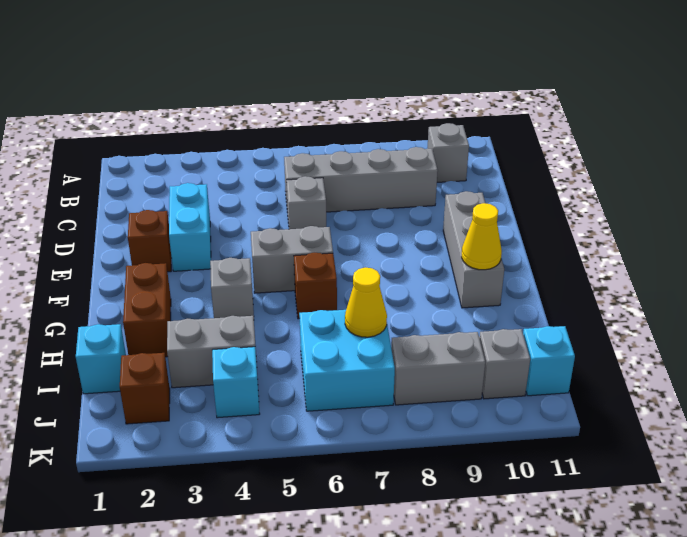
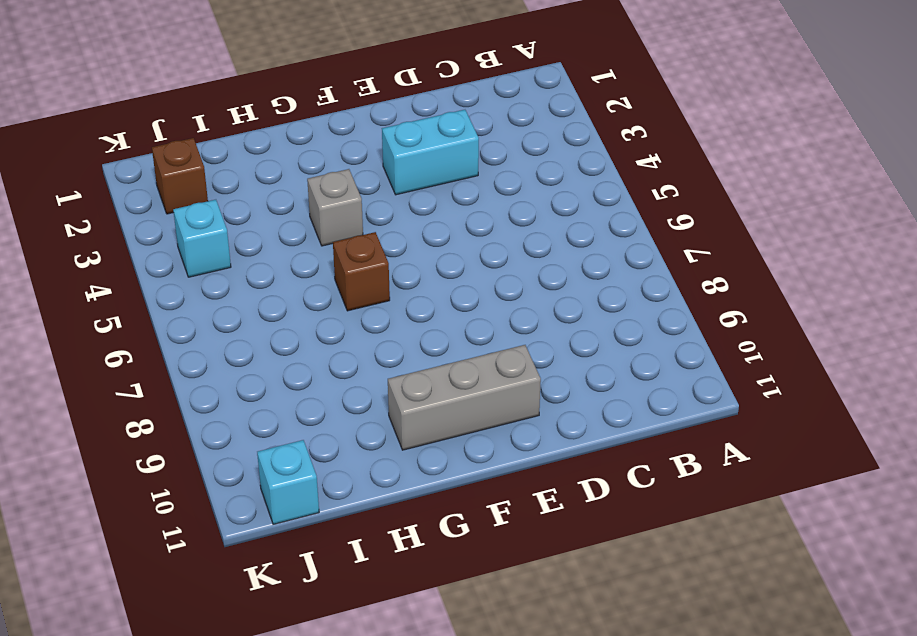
none -> grey brick B10 level 1
none -> grey brick C6:C9 level 1
none -> grey brick D6 level 1

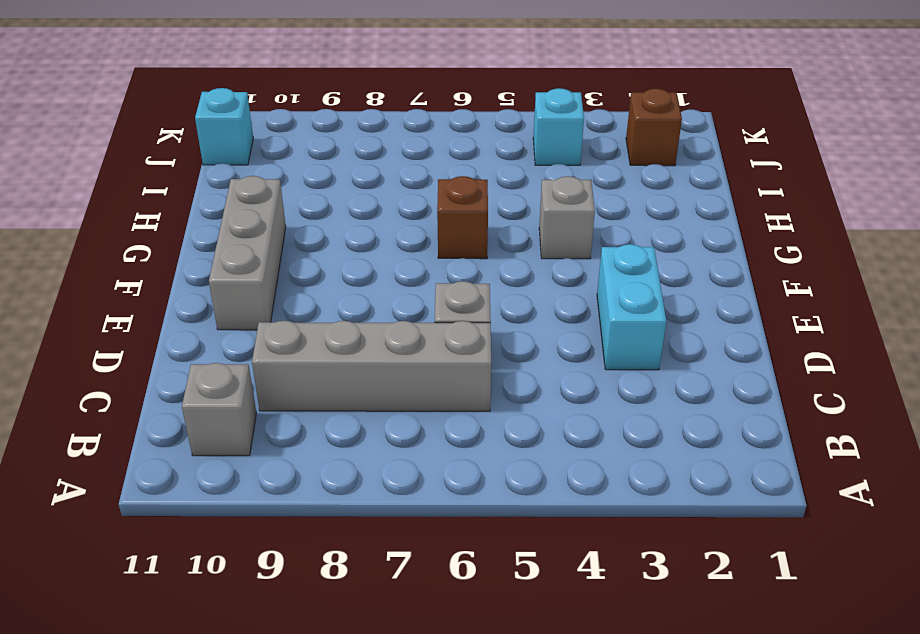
none -> brown brick E2 level 1
none -> grey brick F5:F6 level 1
none -> brown brick G2:H2 level 1

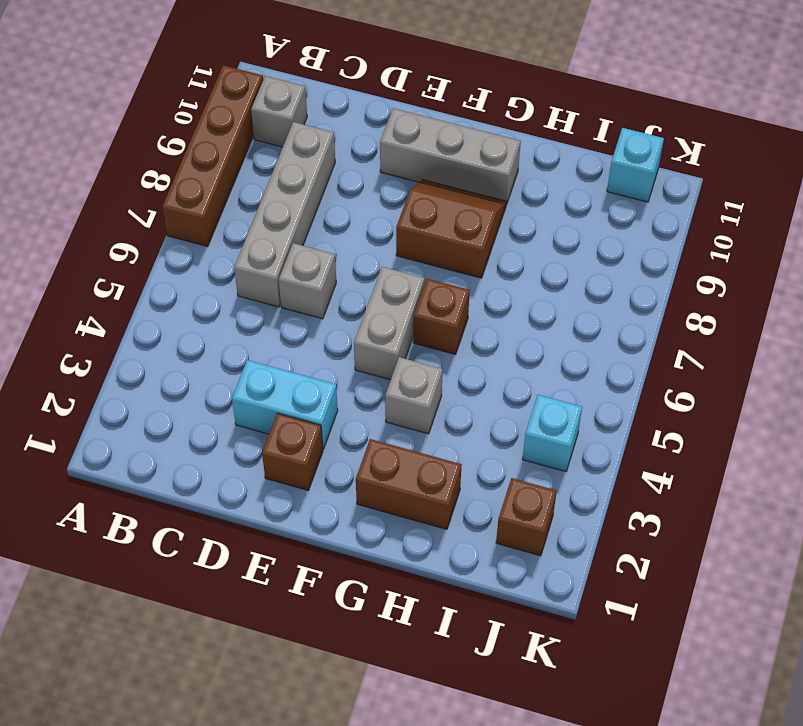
brown brick A7:A10 level 1 -> none
brown slope F8:G9 level 1 top 8 -> none
none -> cyan brick I1 level 1
none -> grey brick I3:I4 level 1
none -> cyan brick I6:J7 level 1

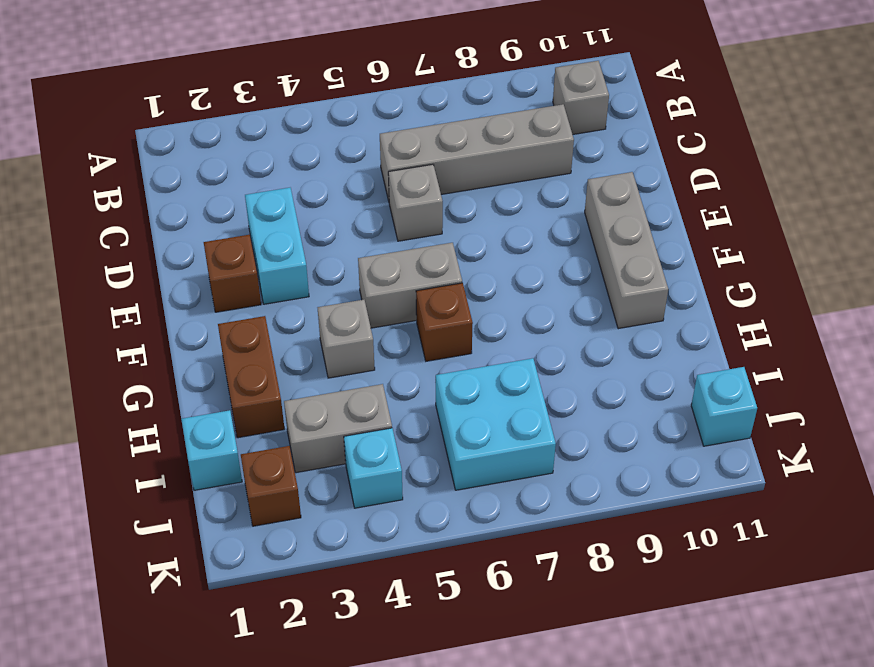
none -> grey brick J8:J9 level 1
none -> grey brick J10 level 1
none -> yellow cone G10 level 2

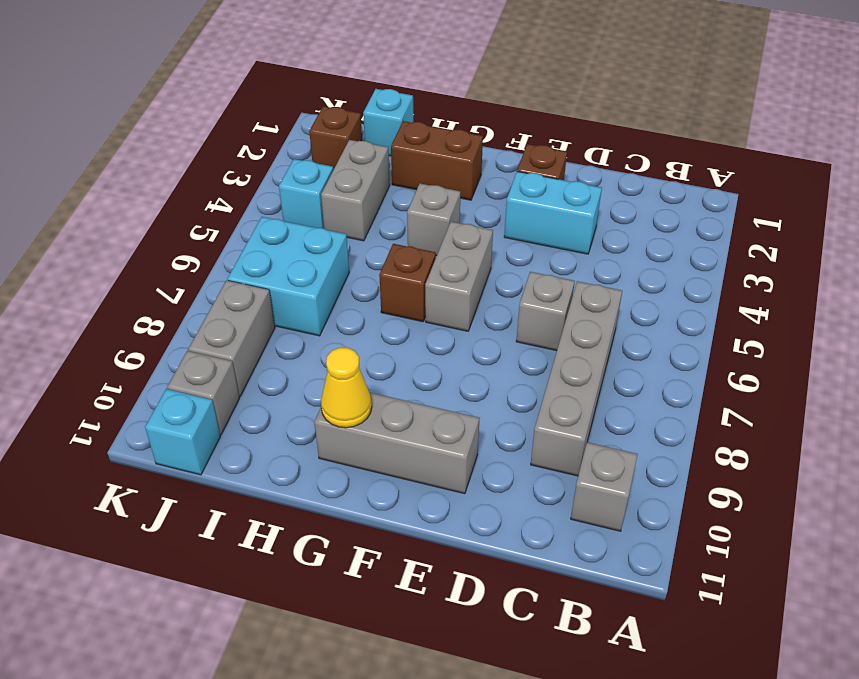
none -> yellow cone I7 level 2

